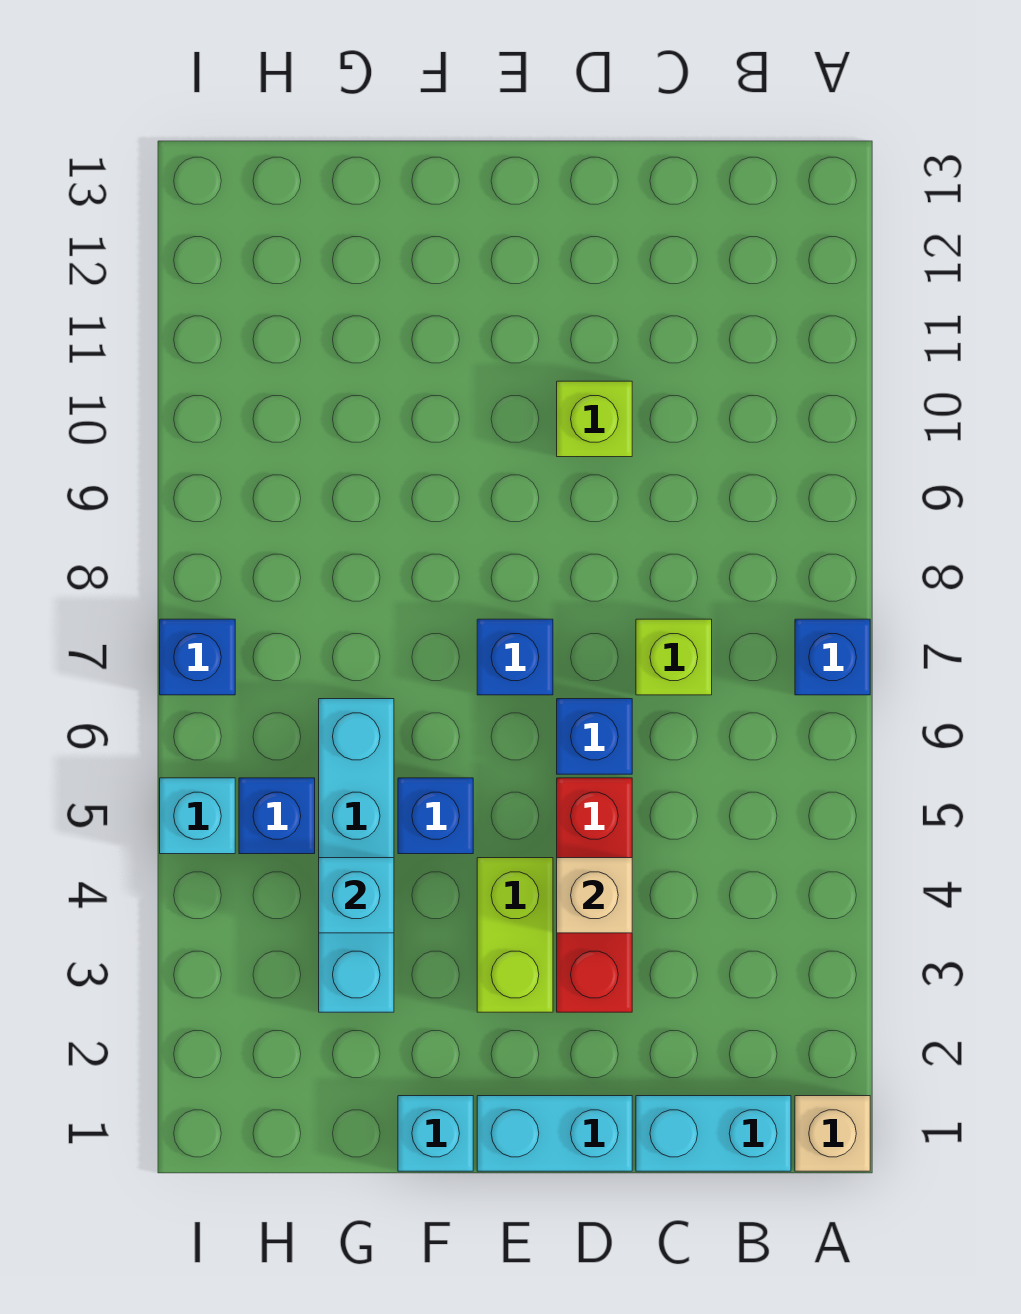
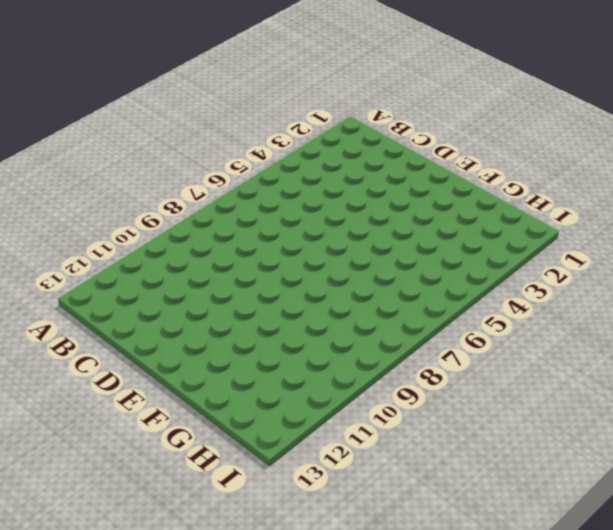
none -> tan brick A1 level 1
none -> blue brick A7 level 1
none -> cyan brick B1:C1 level 1

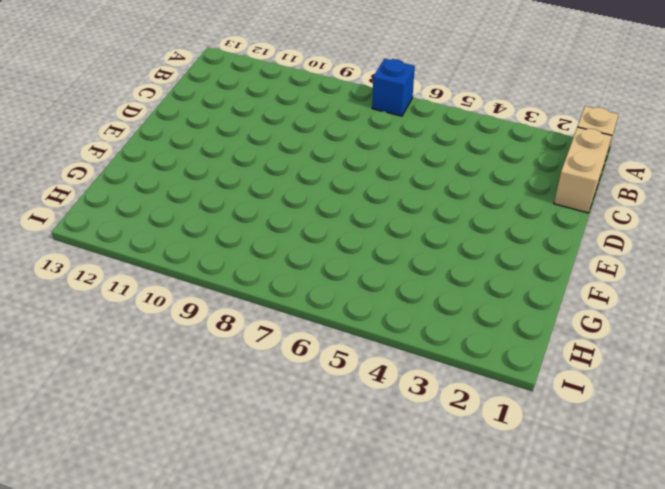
tan brick B1:C1 level 1 -> cyan brick B1:C1 level 1
none -> lime brick C7 level 1
none -> cyan brick D1:E1 level 1
none -> red brick D3:D5 level 1

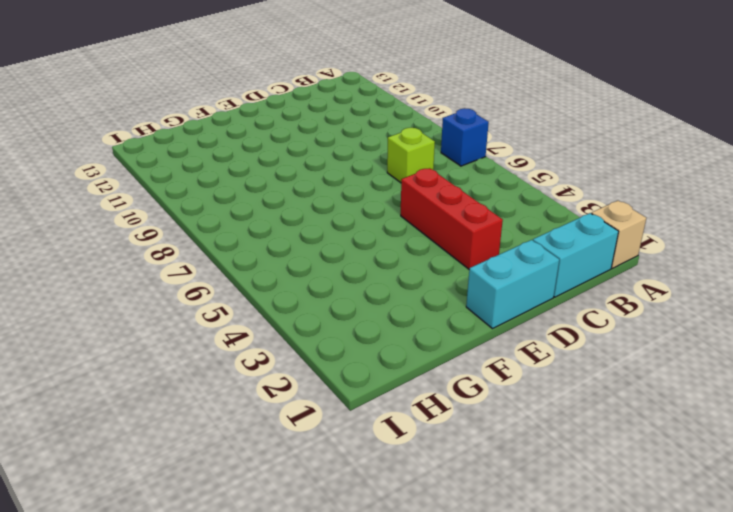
none -> blue brick D6 level 1
none -> lime brick D10 level 1
none -> lime brick E3:E4 level 1

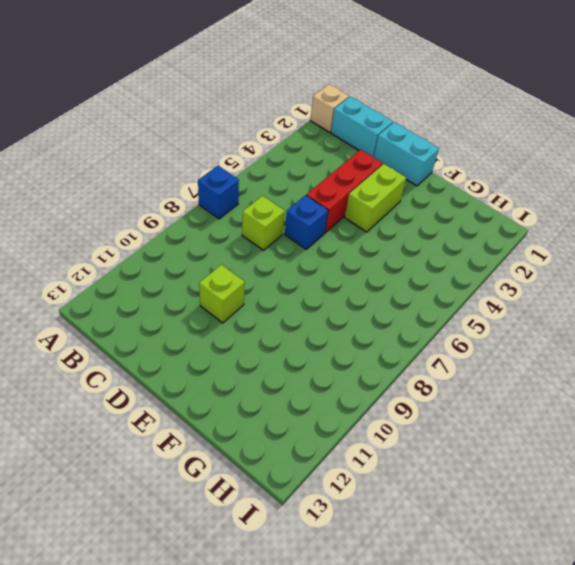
none -> blue brick E7 level 1
none -> cyan brick F1 level 1
none -> blue brick F5 level 1

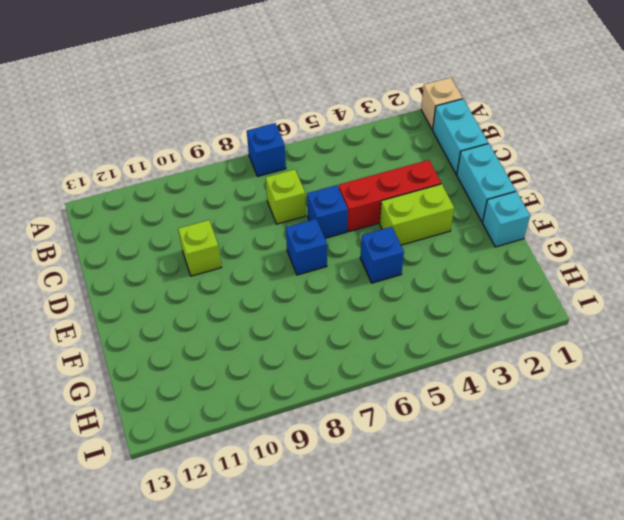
none -> cyan brick G3:G6 level 1
none -> blue brick H5 level 1
none -> cyan brick I5 level 1

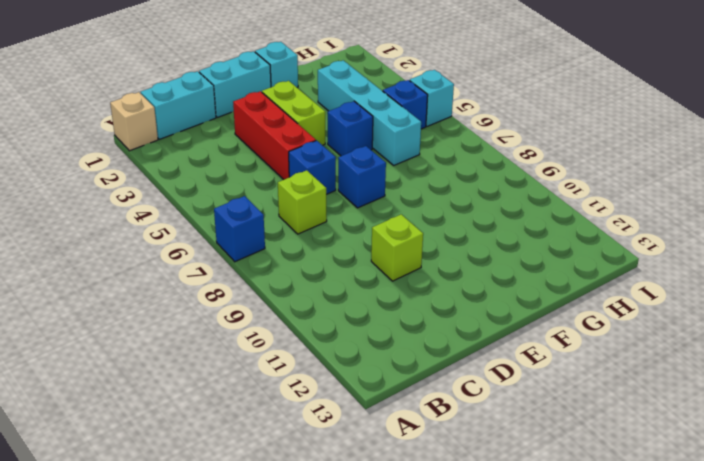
none -> blue brick I7 level 1
none -> tan brick D4 level 2
none -> cyan brick G4 level 2

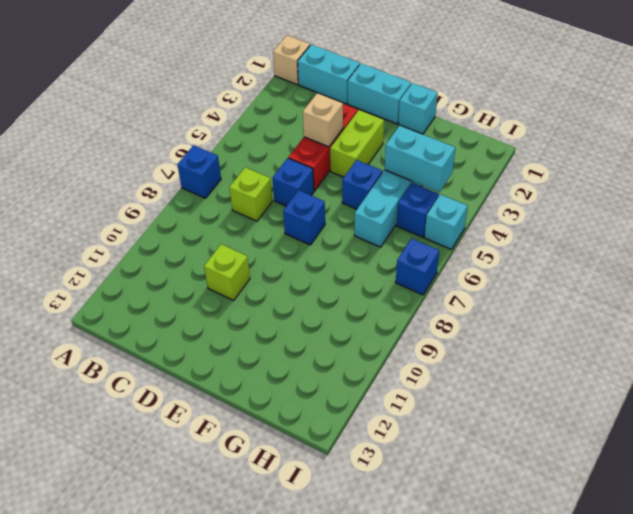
cyan brick G4:H4 level 2 -> cyan brick G4 level 2

